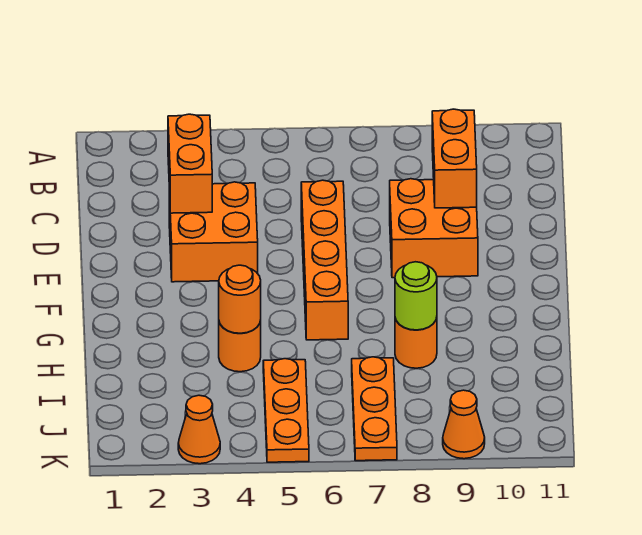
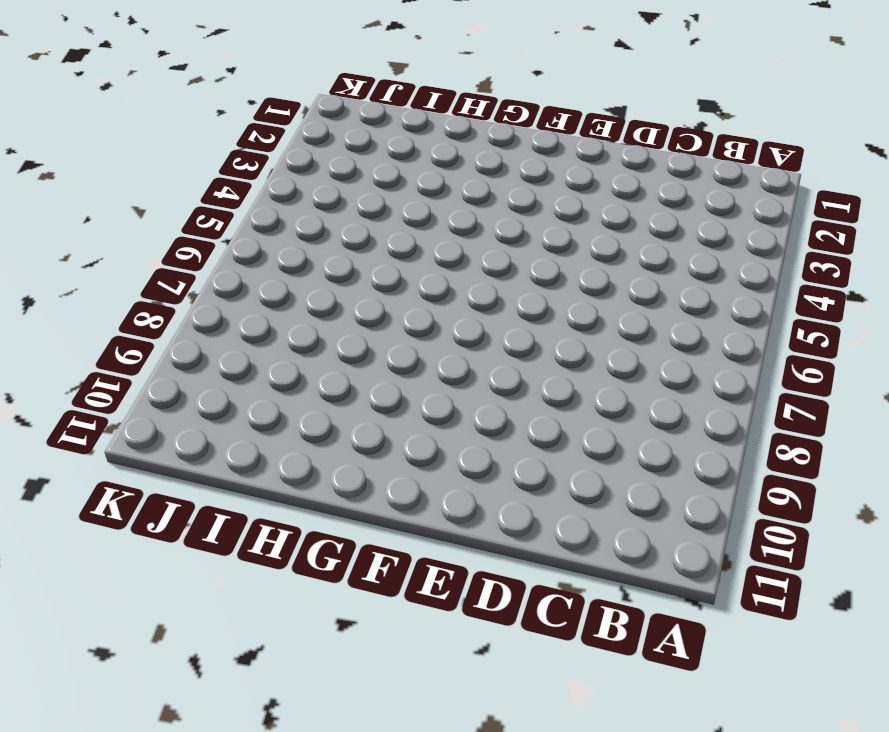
none -> orange brick D3:E4 level 1
none -> orange brick D6:G6 level 1
none -> orange brick D8:E9 level 1

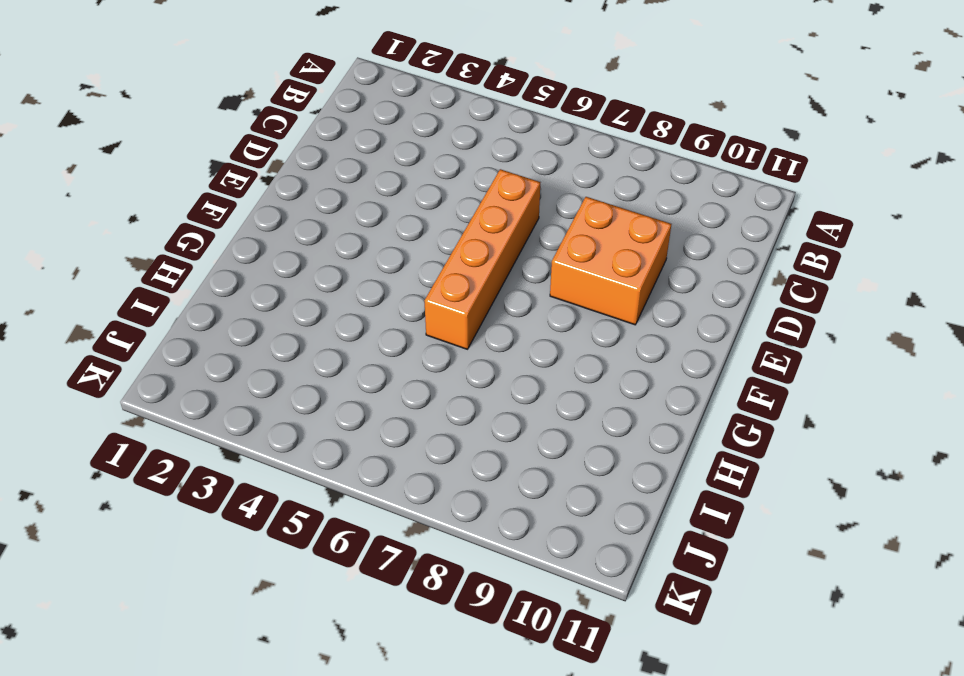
none -> orange brick D3:E4 level 1
none -> orange round brick H4 level 1
none -> orange round brick H8 level 1

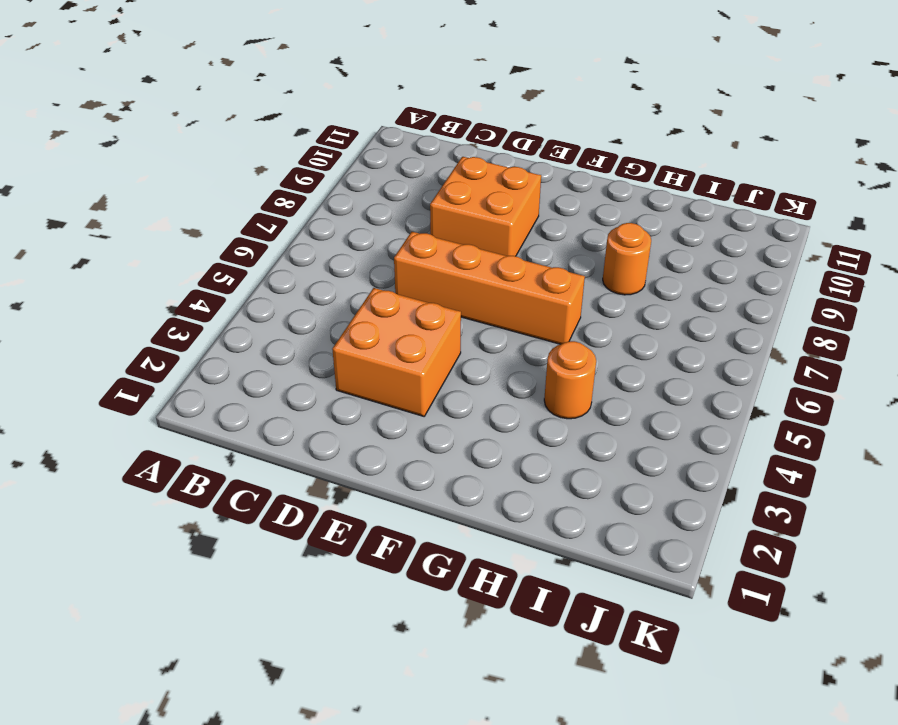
none -> orange plate I5:K5 level 1
none -> orange plate I7:K7 level 1
none -> orange cone K3 level 1

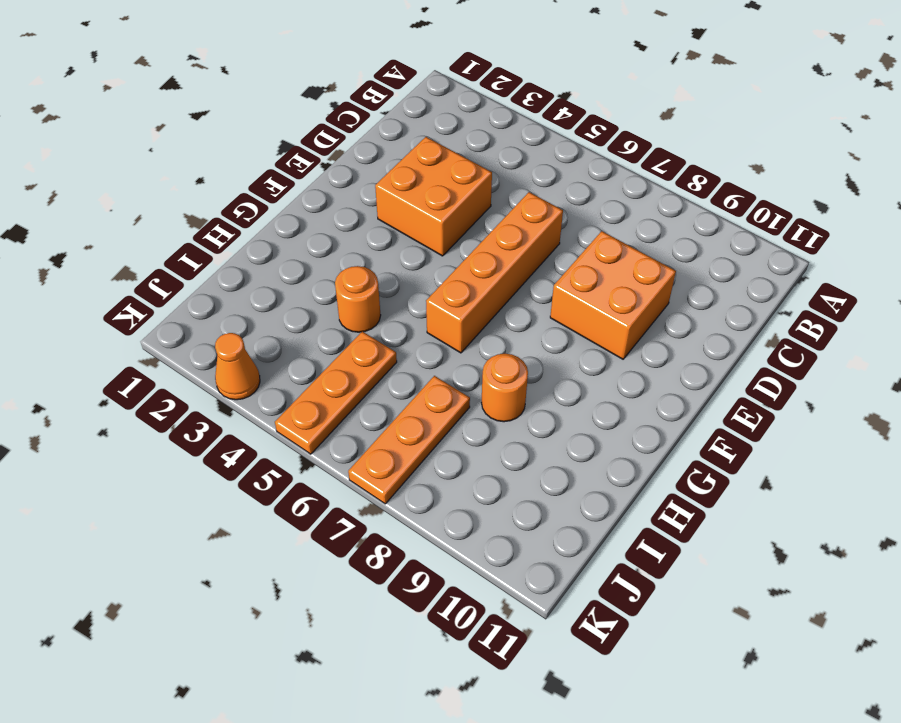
none -> orange cone K9 level 1
none -> orange brick C3:D3 level 2
none -> orange brick C9:D9 level 2

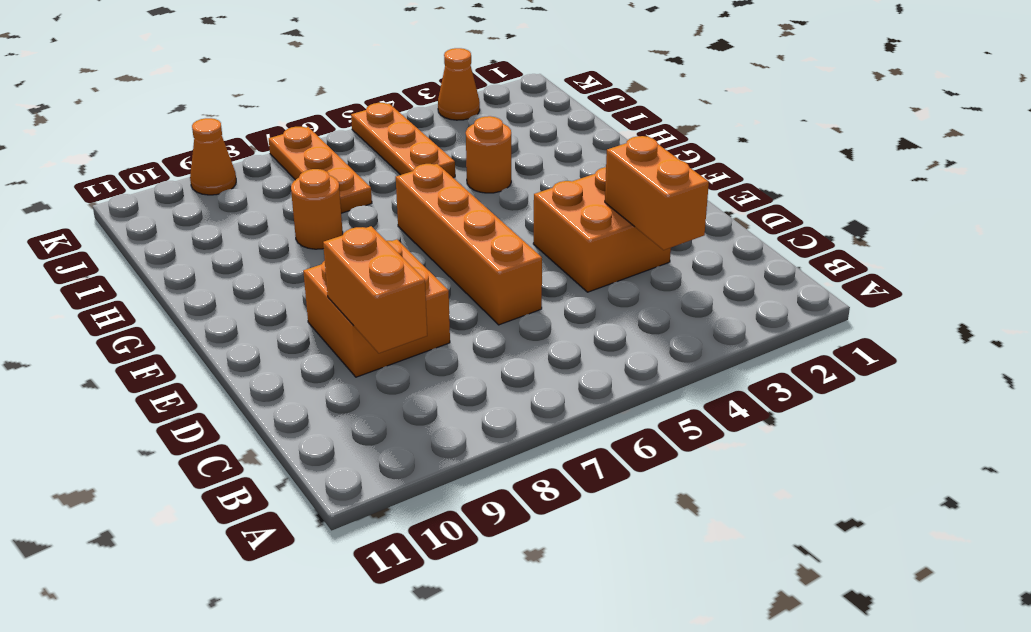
none -> orange round brick H4 level 2
none -> lime round brick H8 level 2

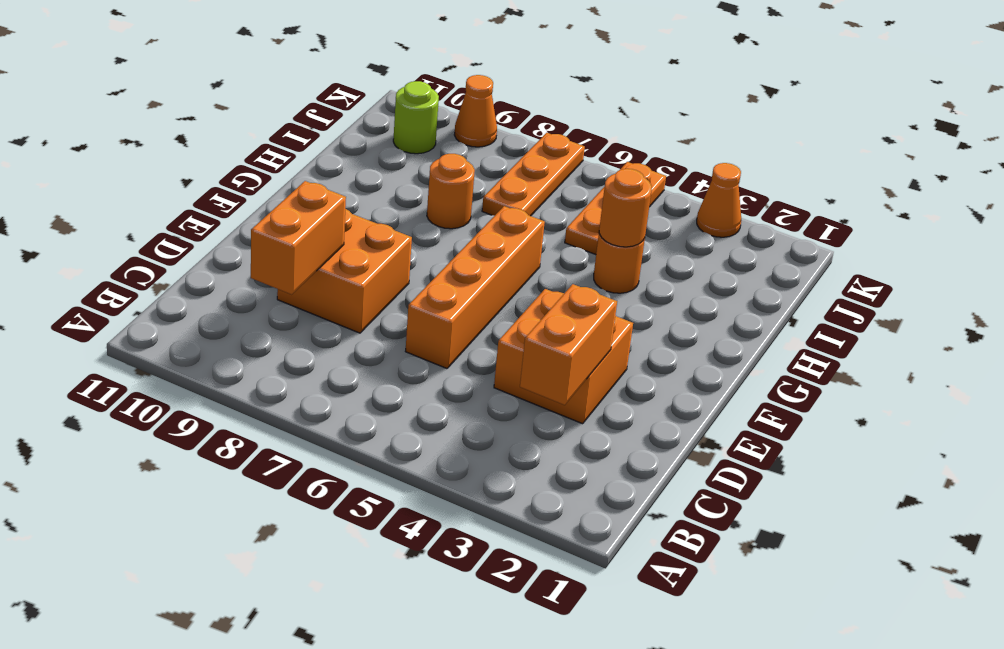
lime round brick J10 level 1 -> lime round brick H8 level 2

